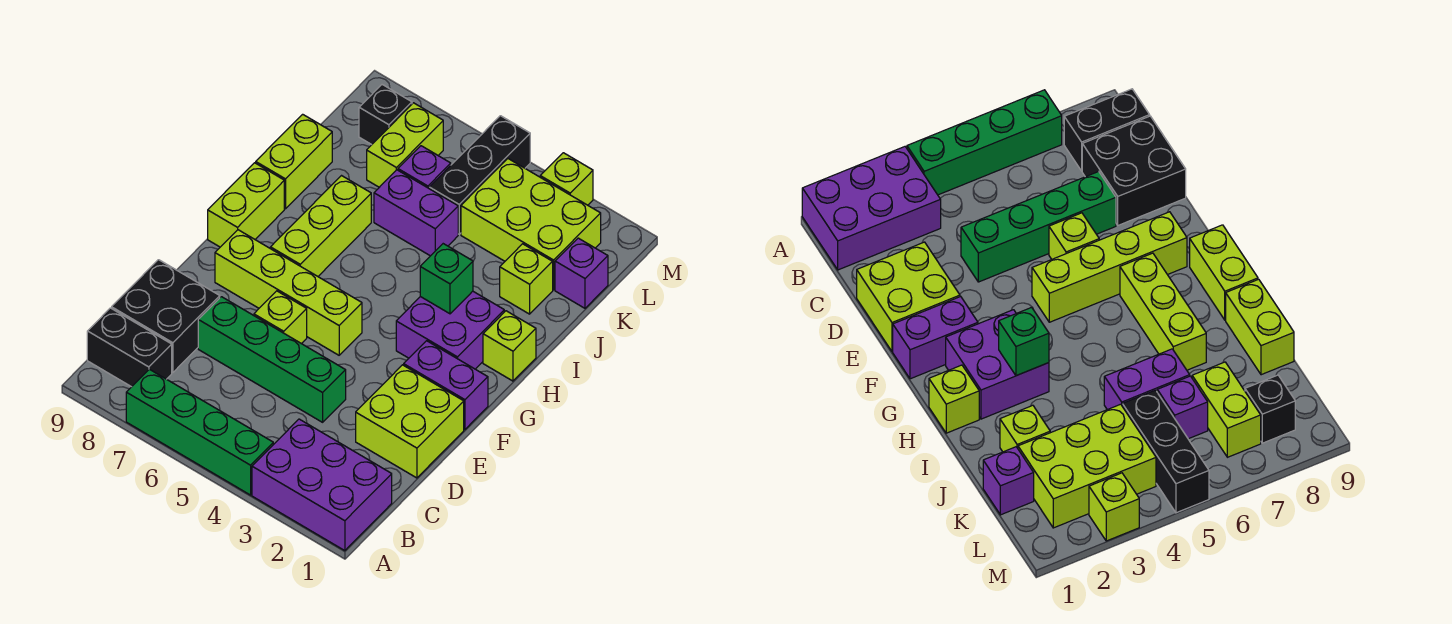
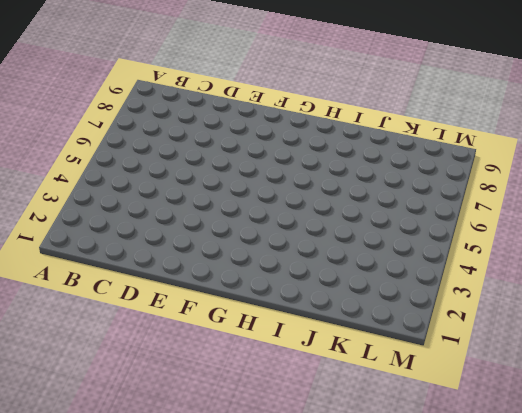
none -> purple brick A1:B3 level 1
none -> green brick A4:A7 level 1
none -> black brick B8:B9 level 1

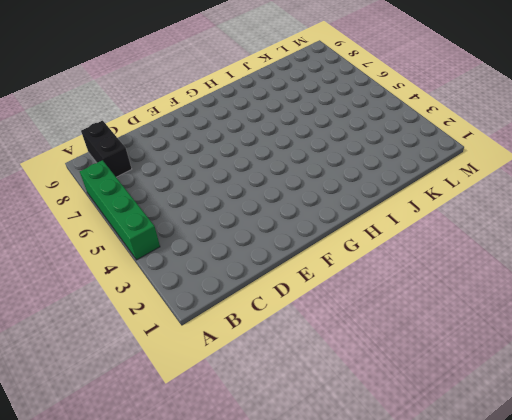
none -> purple brick A1:B3 level 1
none -> black brick C8:D9 level 1
none -> lime brick D1:E2 level 1

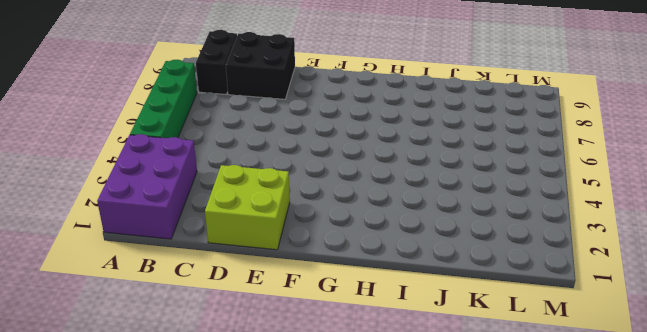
none -> green brick D4:D7 level 1
none -> lime brick E6 level 1
none -> purple brick F1:F2 level 1

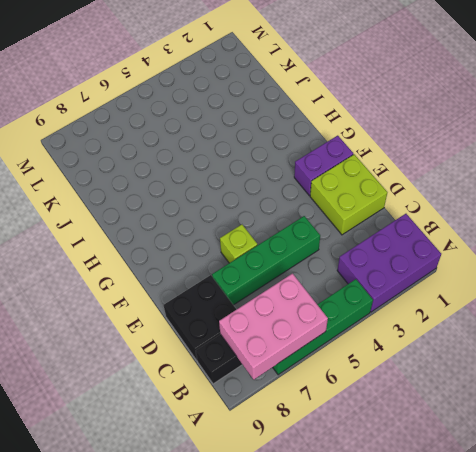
pink brick A6:B8 level 2 -> none
none -> lime brick F5:F8 level 1
none -> purple brick G2:H3 level 1
none -> lime brick G7:I7 level 1

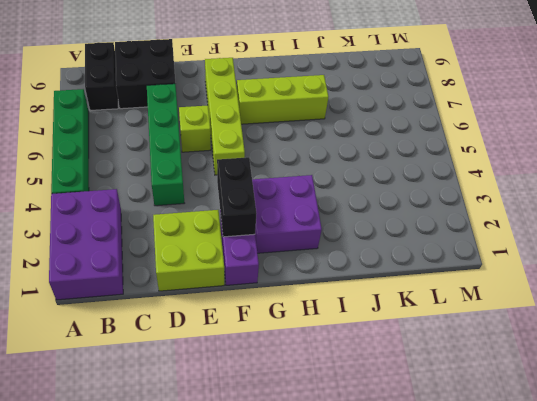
black brick F2:F3 level 2 -> none
none -> lime brick G9:H9 level 1
none -> lime brick H1 level 1
none -> lime brick I9:J9 level 1

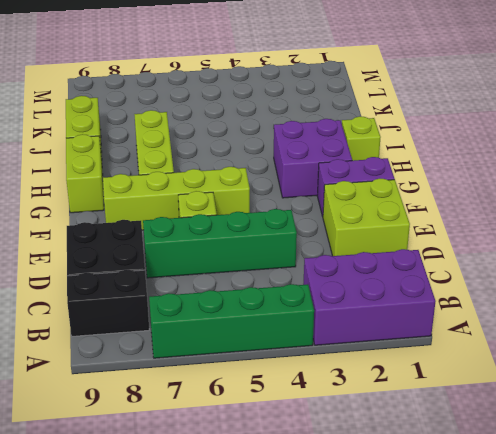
none -> lime brick J2 level 1
none -> purple brick J5:J6 level 1
none -> purple brick K1 level 1

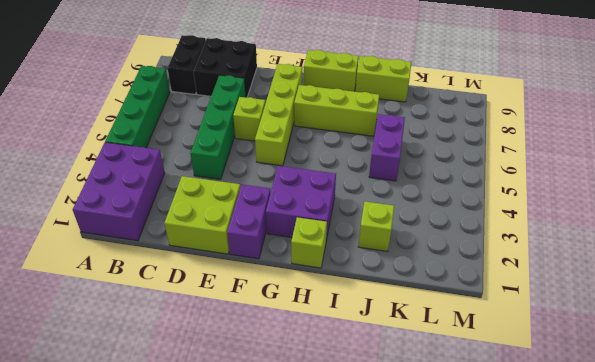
none -> purple brick K1 level 1
none -> lime brick K2:L4 level 1
none -> black brick K5:M5 level 1

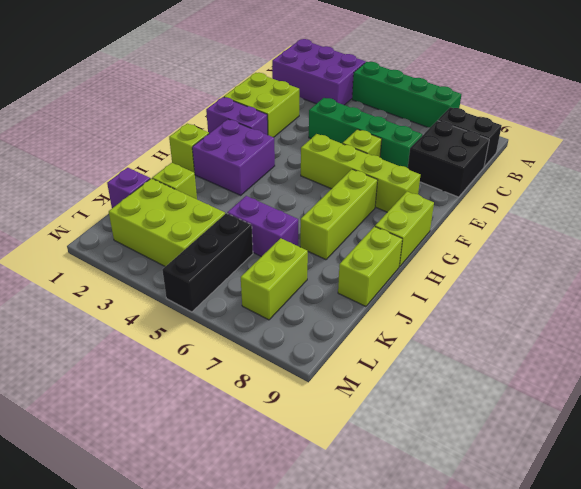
none -> purple brick K6 level 1
none -> black brick L8 level 1
none -> lime brick M3 level 1

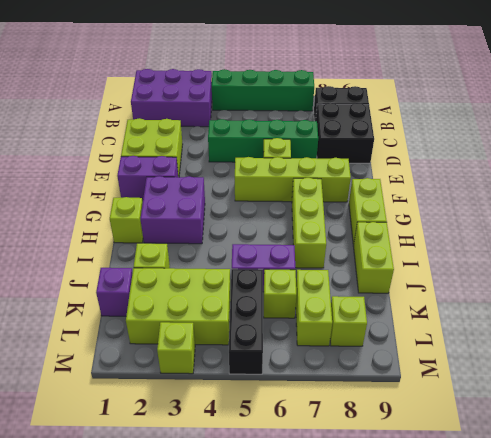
lime brick K6 level 1 -> purple brick K6 level 1
lime brick L8 level 1 -> black brick L8 level 1
none -> green brick H3 level 2

